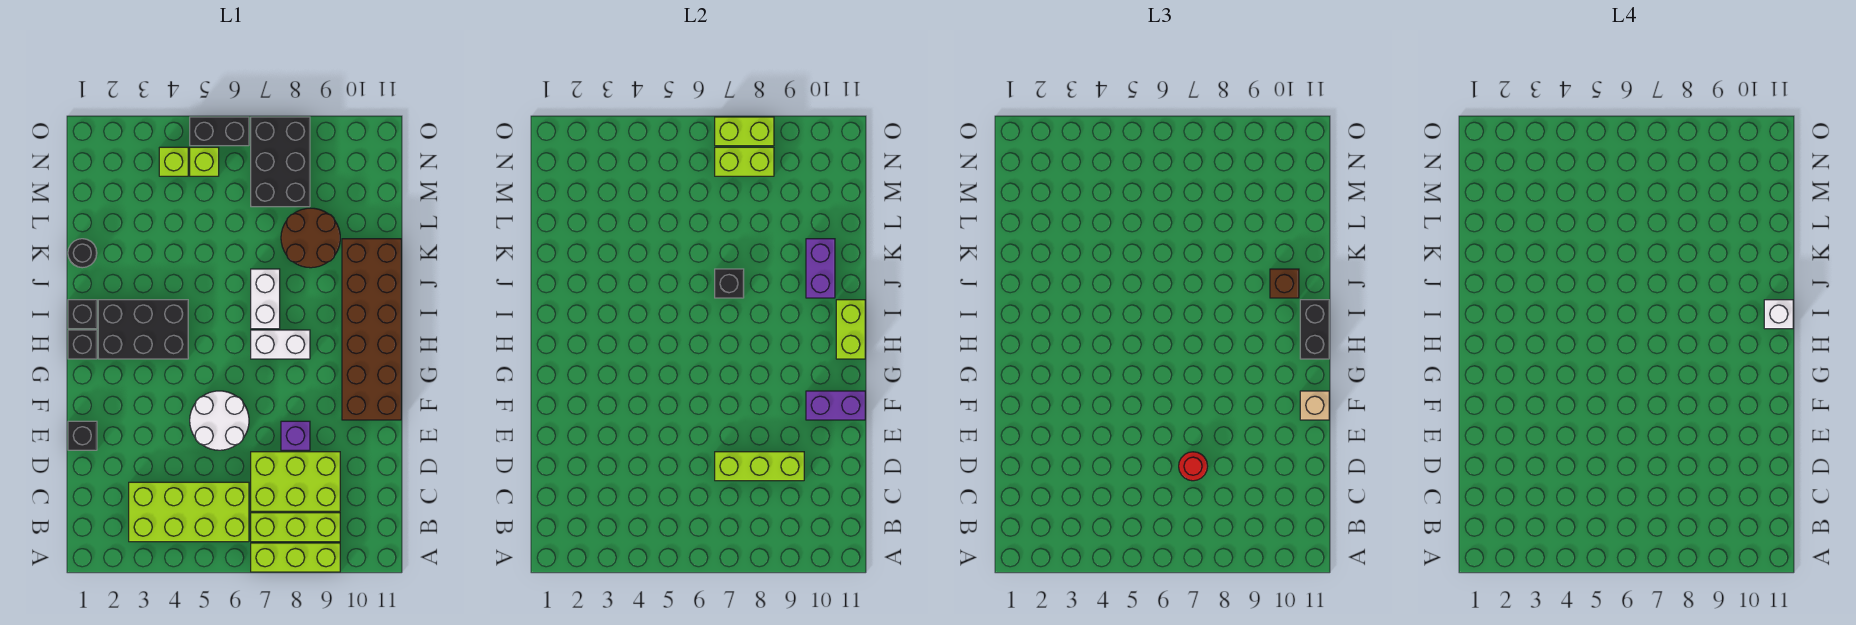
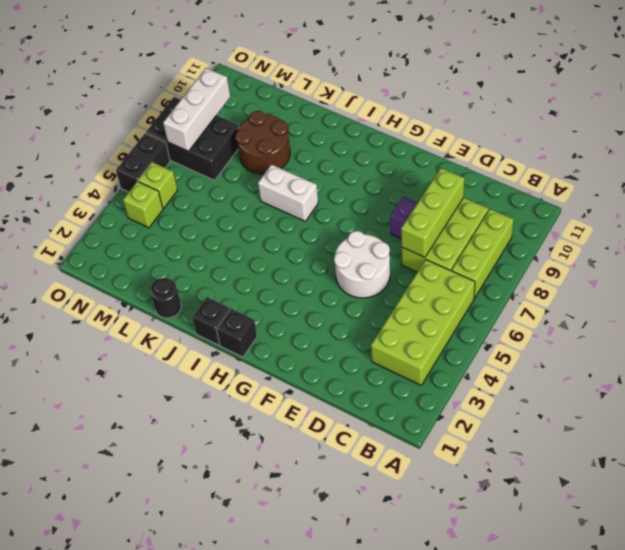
white brick N7:N9 level 2 -> lime brick N7:N8 level 2
none -> lime brick A7:A9 level 1
none -> black brick E1 level 1
none -> brown brick F10:K11 level 1
none -> black brick H2:I4 level 1

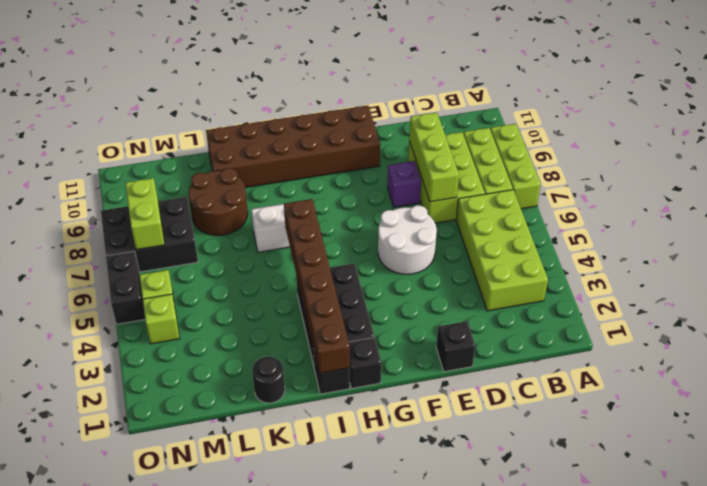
brown brick I1:I6 level 2 -> none
none -> white brick H7:H8 level 1
none -> purple brick F10:F11 level 2
none -> lime brick H11:I11 level 2
none -> black brick J7 level 2

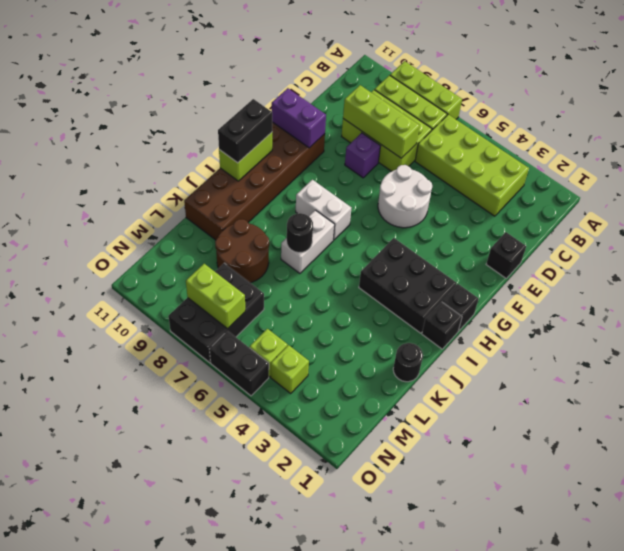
black round brick J7 level 2 -> black brick J7 level 2
none -> purple brick J10:K10 level 2
none -> lime brick O7:O8 level 2
none -> red round brick D7 level 3
none -> tan brick F11 level 3

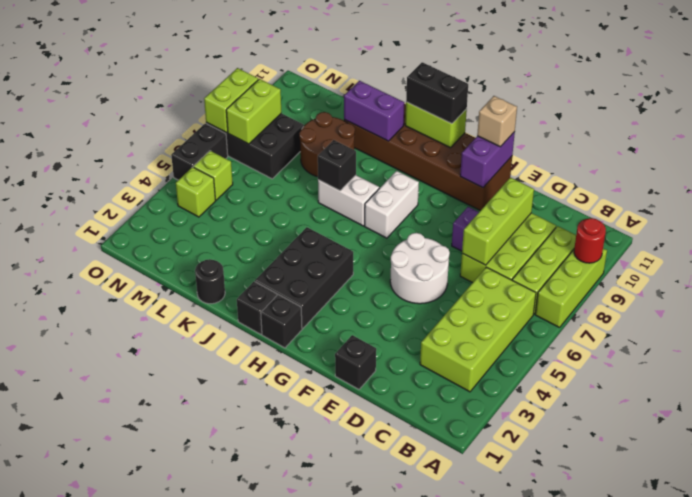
red round brick A9 level 2 -> red round brick D7 level 3
none -> brown brick J10 level 3
none -> white brick I11 level 4

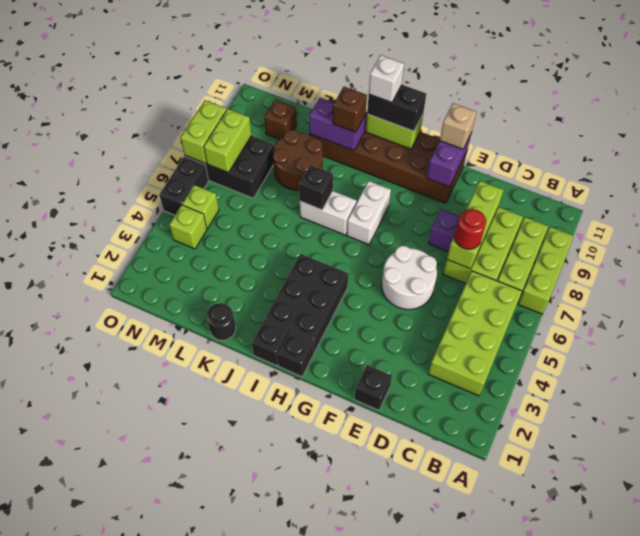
brown brick M10 level 1 -> none

